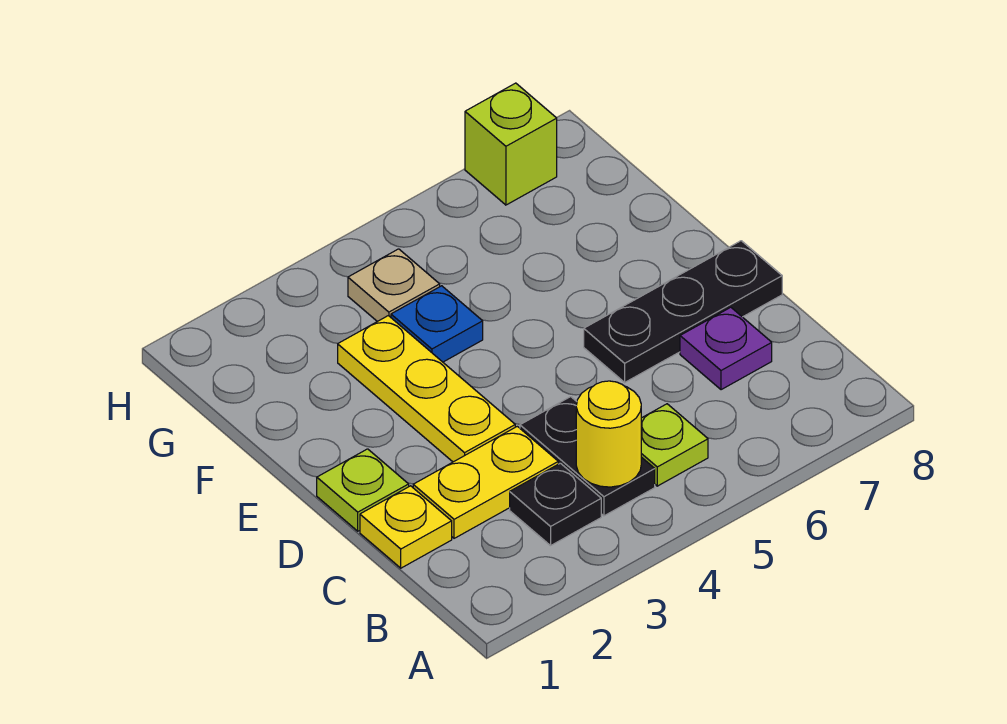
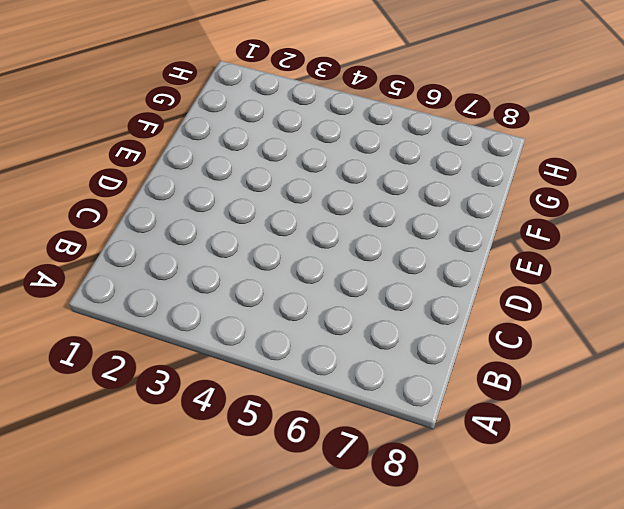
none -> black plate B3 level 1
none -> black plate B4:C4 level 1
none -> lime plate B5 level 1

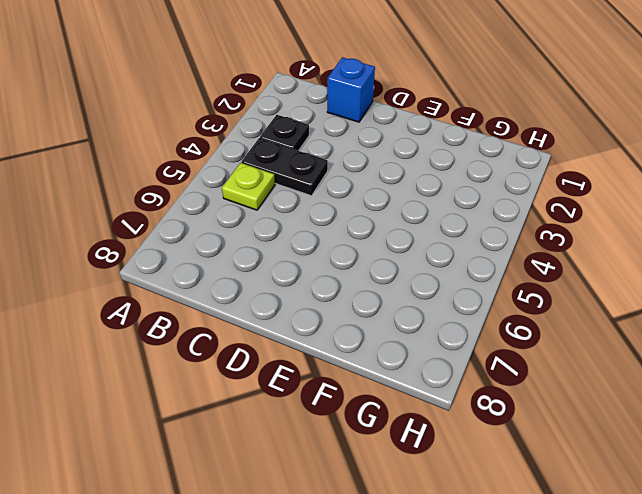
blue brick C1 level 1 -> yellow plate C1 level 1
none -> yellow plate C2:C3 level 1
none -> purple plate C7 level 1
none -> lime plate D1 level 1

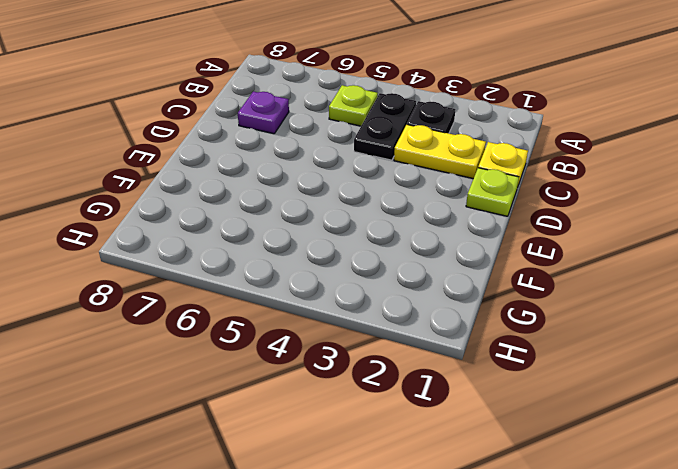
none -> yellow plate D3:F3 level 1
none -> black plate D6:D8 level 1
none -> blue plate F4 level 1

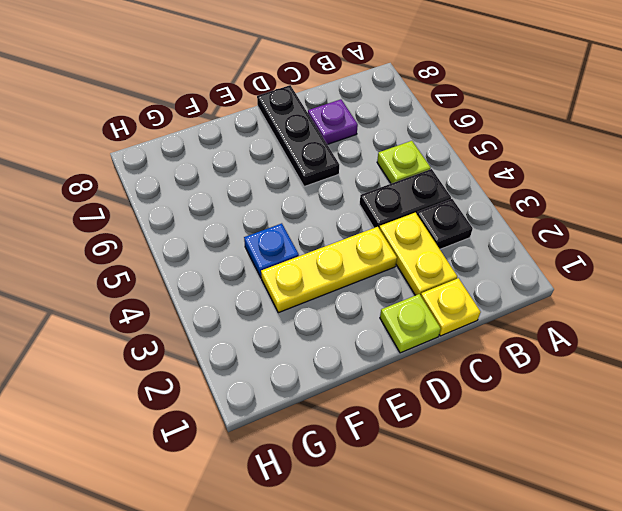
none -> tan plate G4 level 1
none -> lime brick H7 level 1
none -> yellow round brick B4 level 2

